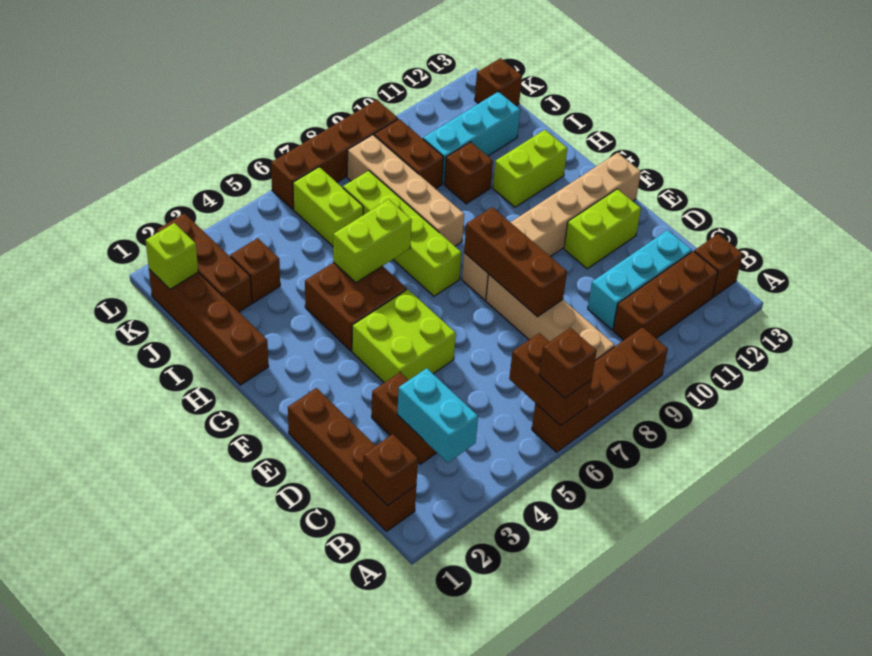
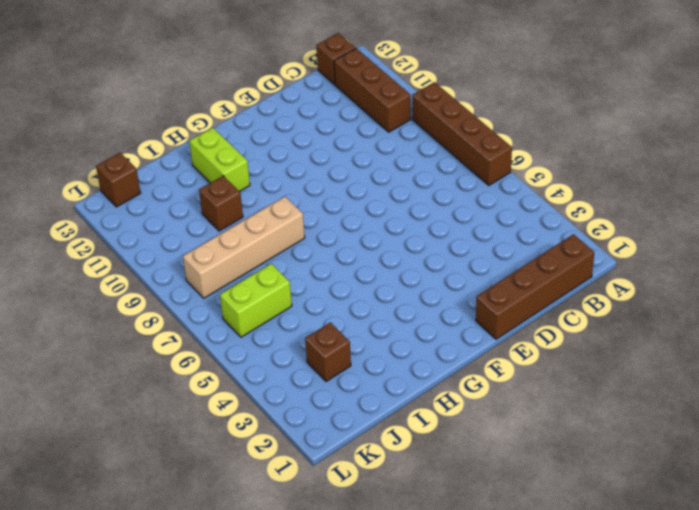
none -> tan brick B8:E8 level 1
none -> brown brick C3:D3 level 1
none -> cyan brick C10:C12 level 1
none -> lime brick E4:F5 level 1

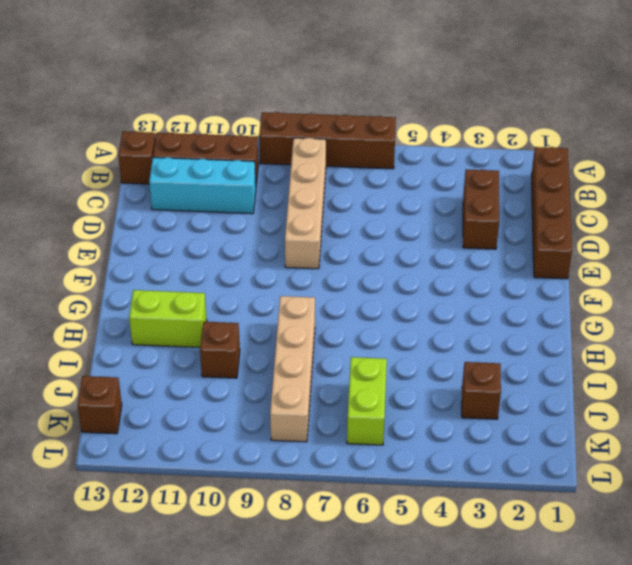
none -> lime brick E4:F5 level 1
none -> lime brick E11:E12 level 1
none -> tan brick F8:F13 level 1
none -> brown brick G4:H5 level 1

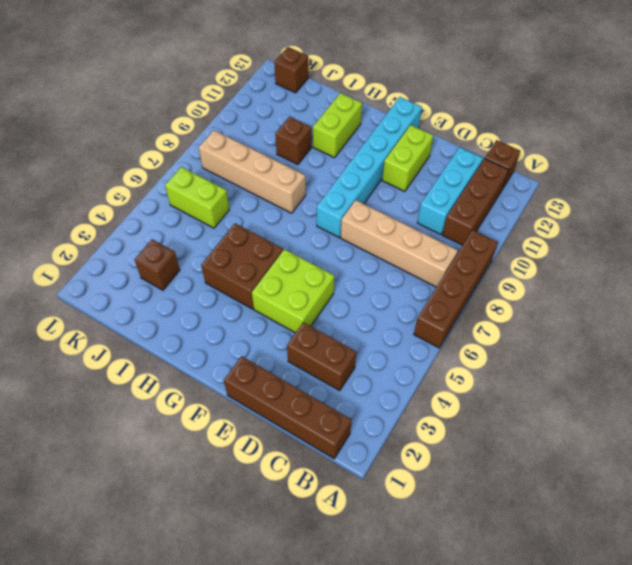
cyan brick F8:F13 level 1 -> tan brick F8:F13 level 1
none -> lime brick G7:J7 level 1
none -> brown brick H1:K1 level 1
none -> brown brick J2:L2 level 1
none -> brown brick J9:K9 level 1

